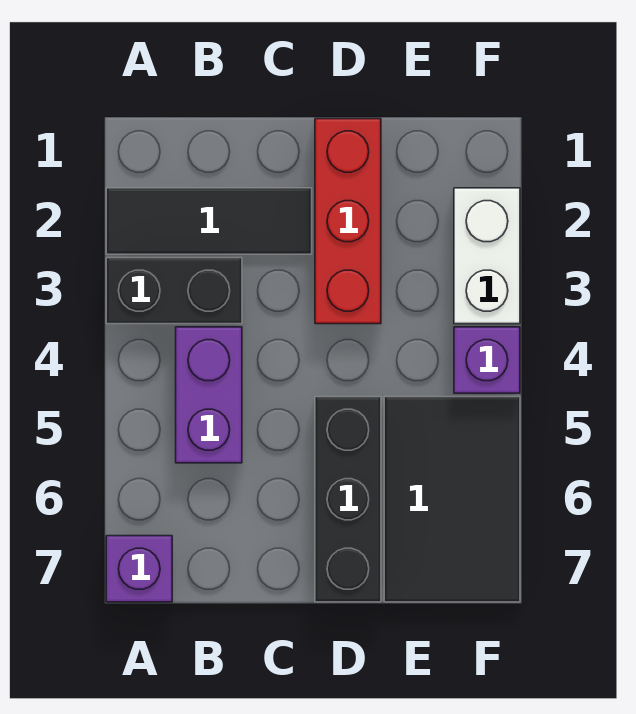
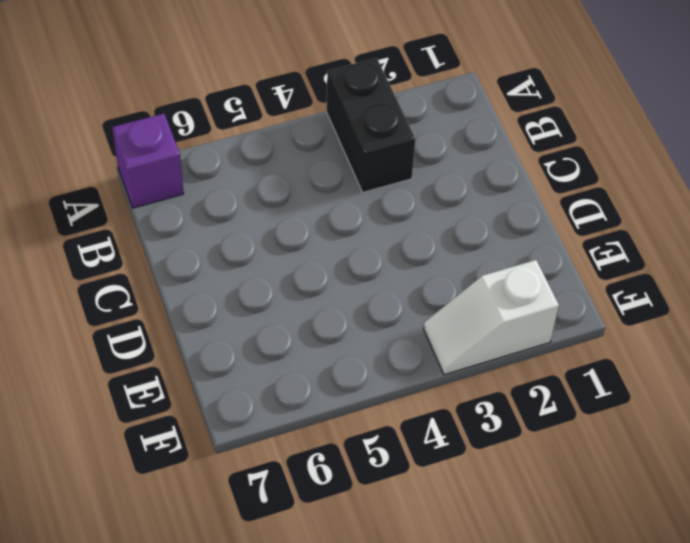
white slope F2:F3 level 1 top 2 -> white brick F2:F3 level 1
none -> black tile A2:C2 level 1
none -> purple brick B4:B5 level 1

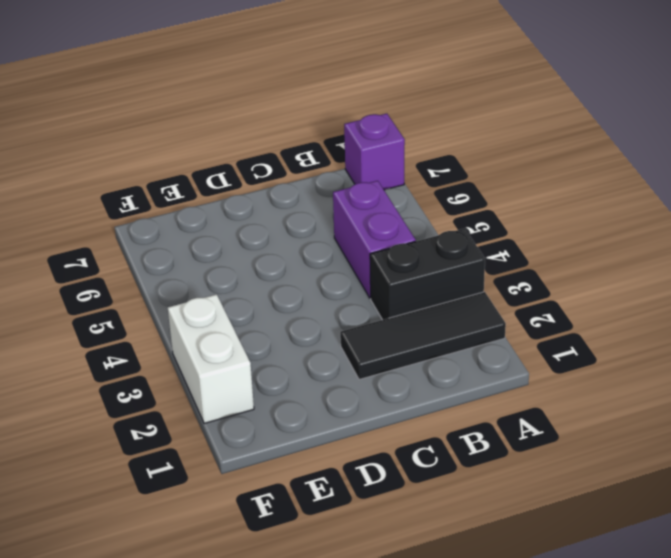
none -> red brick D1:D3 level 1
none -> black brick D5:D7 level 1

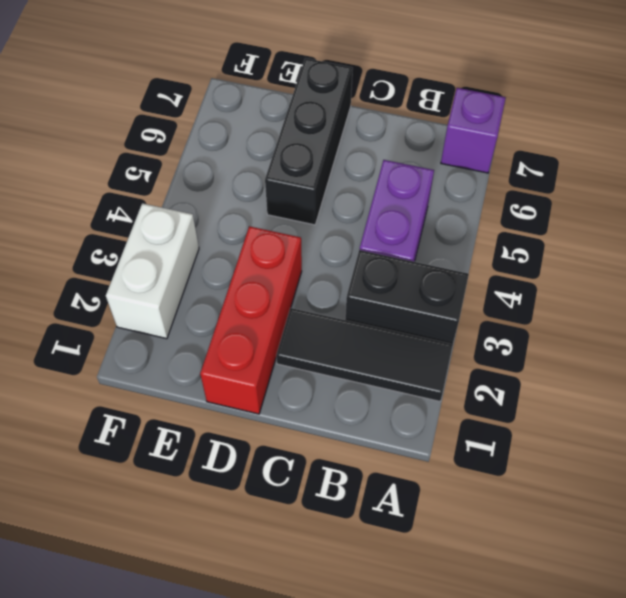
none -> black tile E5:F7 level 1
none -> purple brick F4 level 1

